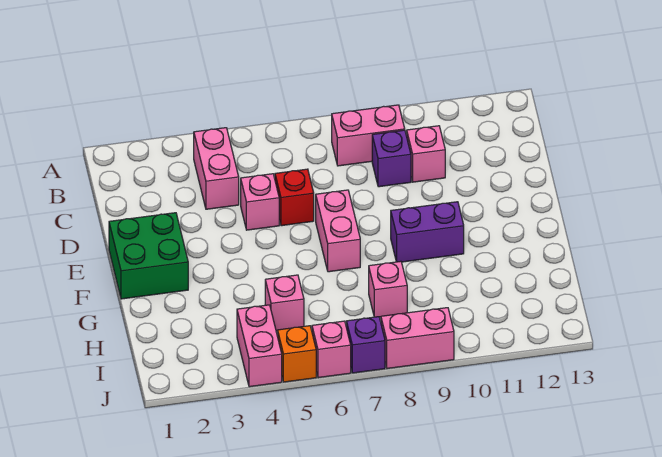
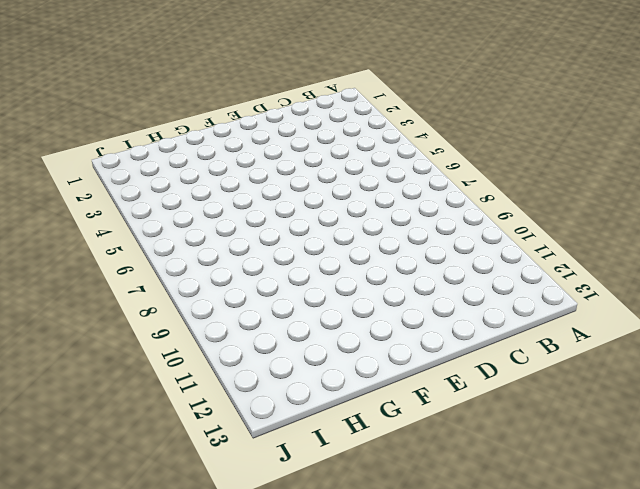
none -> pink brick B4:C4 level 1
none -> pink brick B8:B9 level 1
none -> purple brick C9 level 1

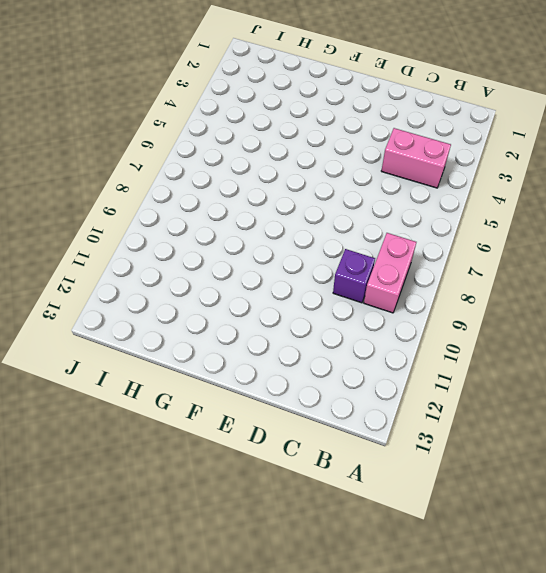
none -> pink brick C10 level 1
none -> pink brick D5 level 1
none -> red brick D6 level 1

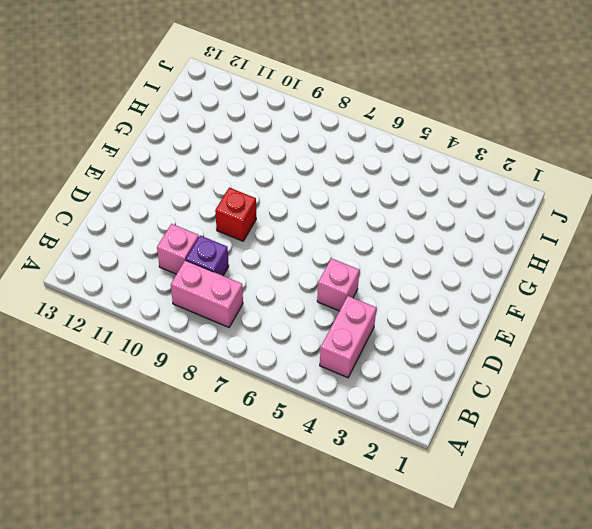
red brick E9 level 1 -> red brick D6 level 1
none -> green brick E1:F2 level 1
none -> pink brick E7:F7 level 1
none -> purple brick F9:F10 level 1

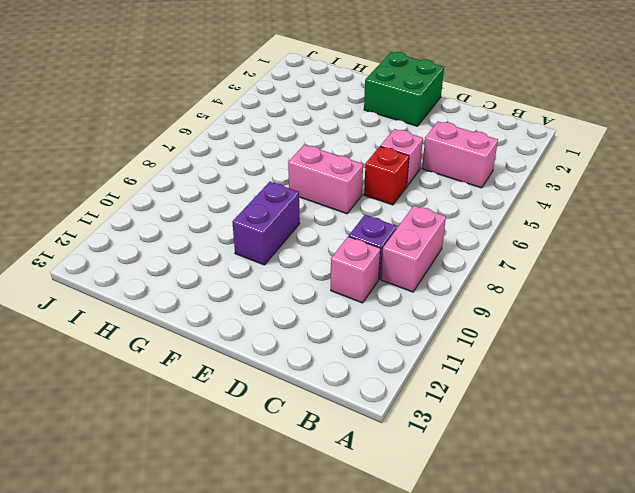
none -> pink brick H5 level 1
none -> pink brick H8 level 1
none -> pink brick I4:J4 level 1

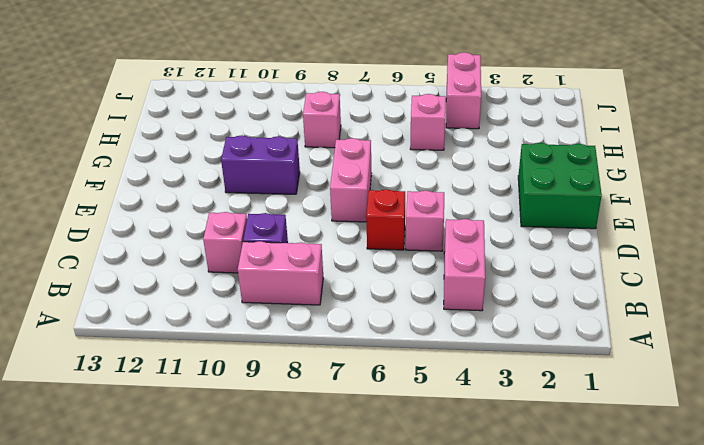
none -> orange brick J5 level 1
none -> pink brick J6 level 1
none -> purple brick J7 level 1

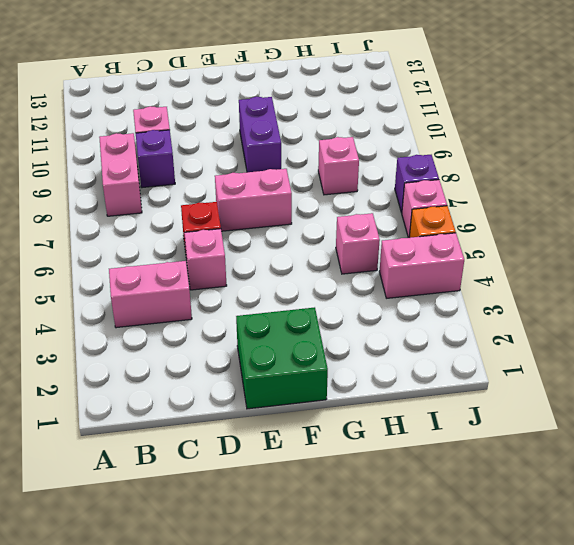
none -> pink brick J8:J9 level 1

